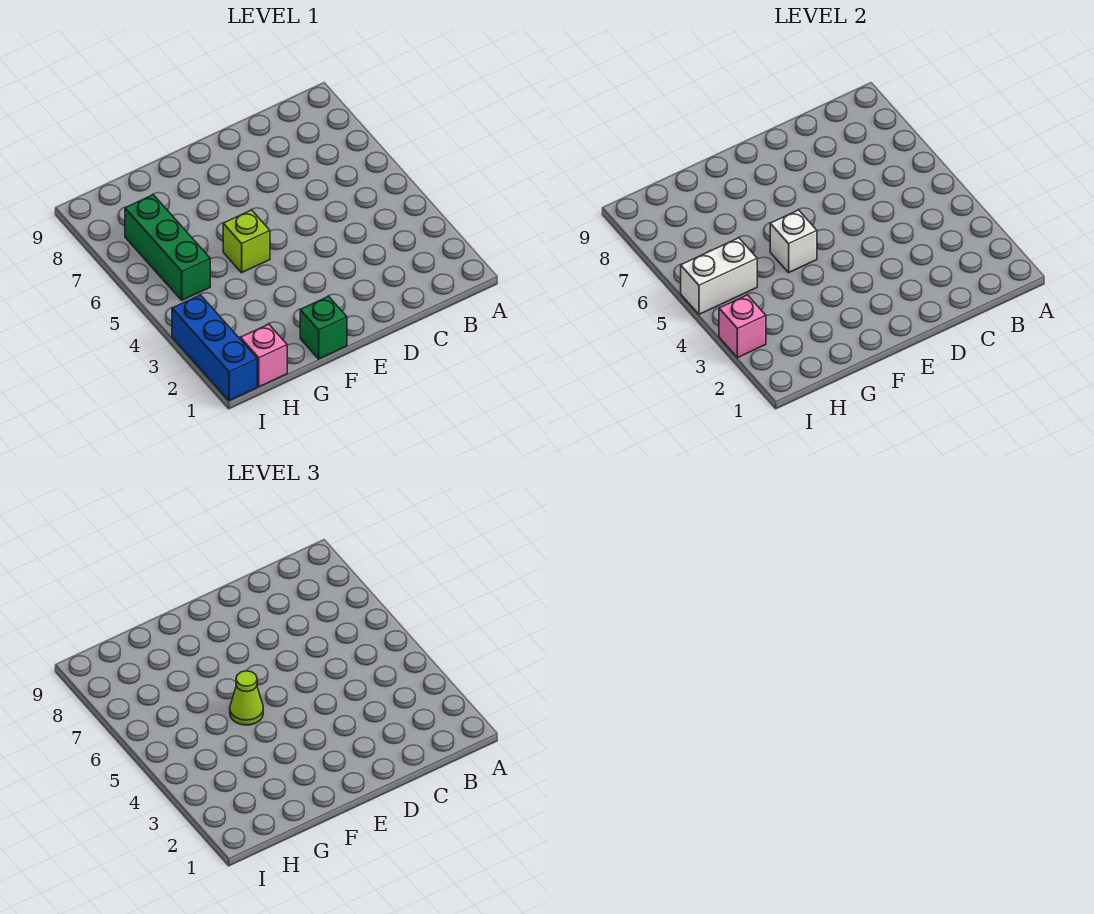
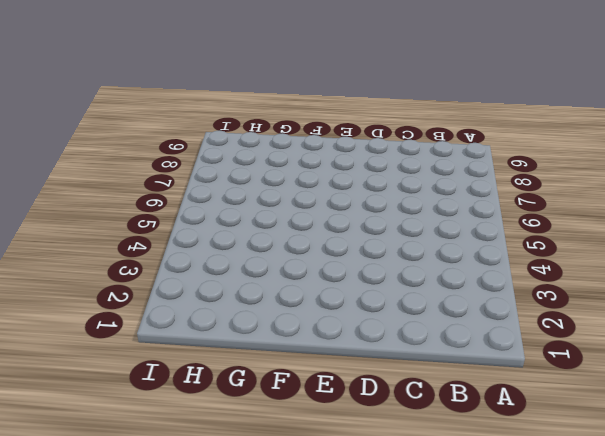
none -> green brick F1 level 1
none -> lime brick F5 level 1

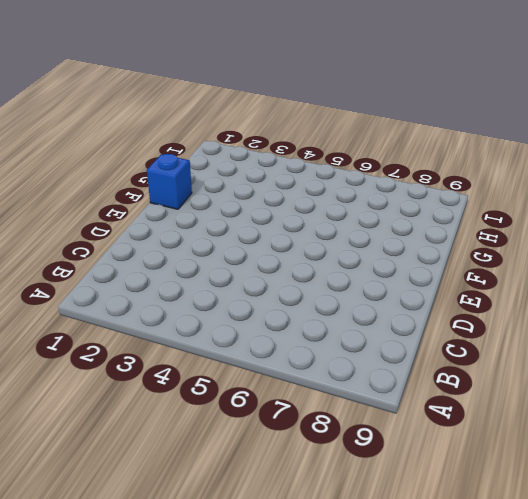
blue brick F1 level 1 -> green brick F1 level 1
none -> lime brick F5 level 1
none -> pink brick H1 level 1

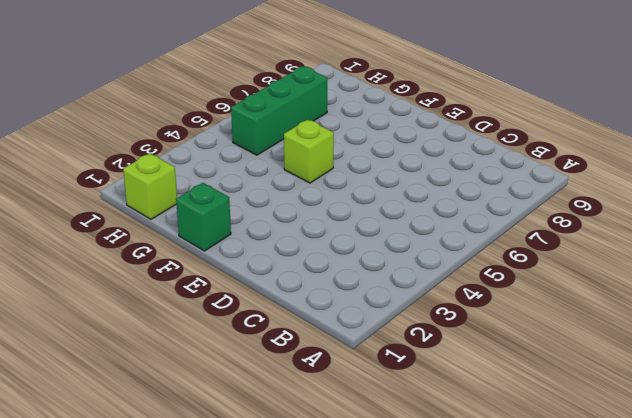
lime brick H1 level 1 -> pink brick H1 level 1
none -> blue brick I1:I3 level 1
none -> white brick F5 level 2

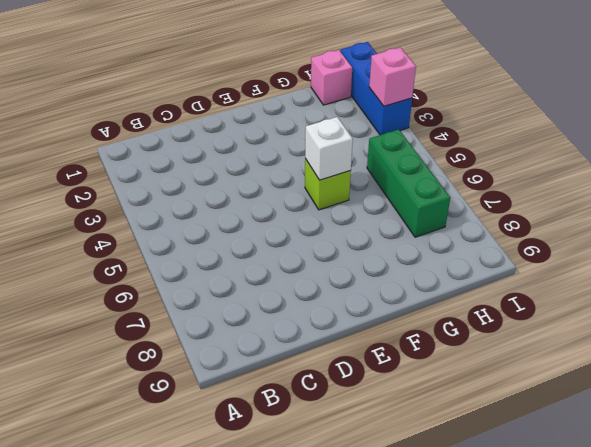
none -> green brick F1 level 1
none -> white brick H5:I5 level 2

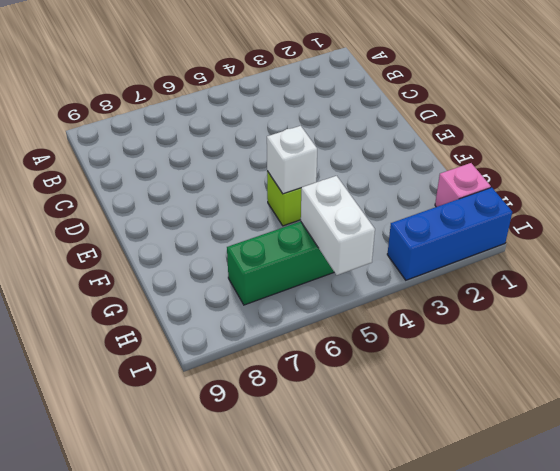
none -> green brick F1 level 1
none -> pink brick I3 level 2

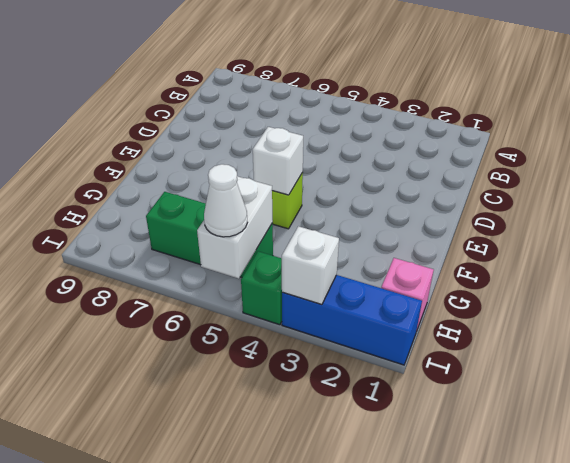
white brick I3 level 2 -> pink brick I3 level 2
green brick I4 level 1 -> green brick F1 level 1
white cone I5 level 3 -> none
none -> lime cone F5 level 3

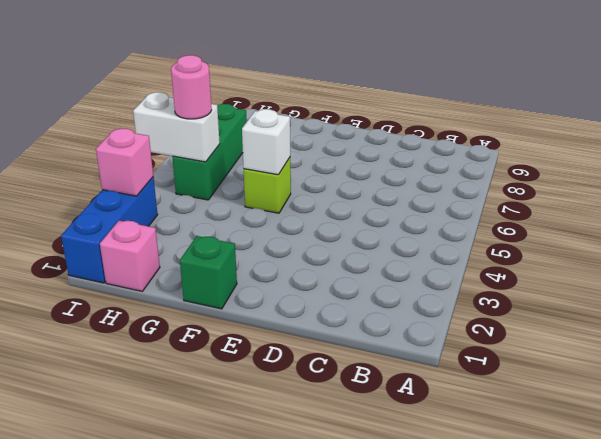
pink round brick H5 level 3 -> none
none -> lime cone F5 level 3

